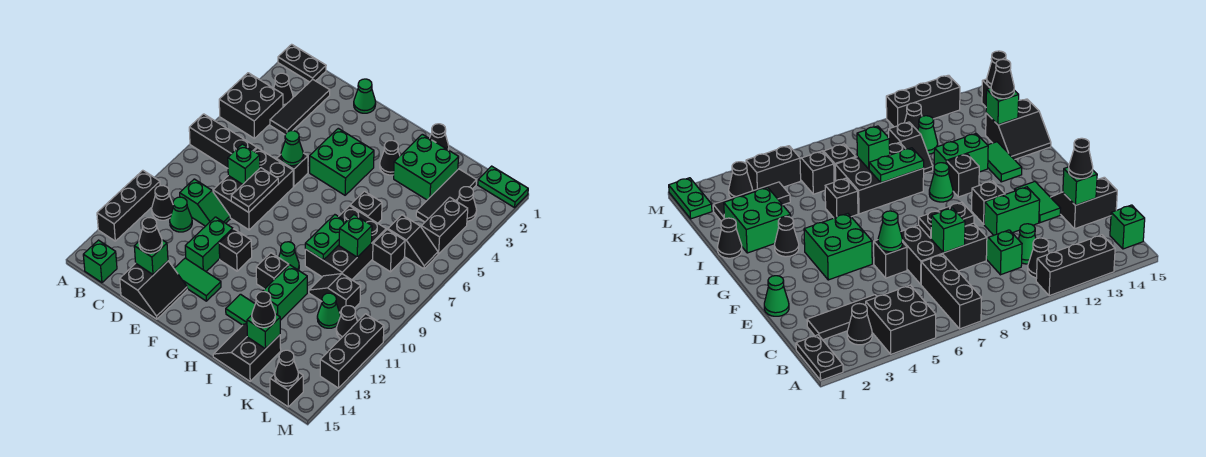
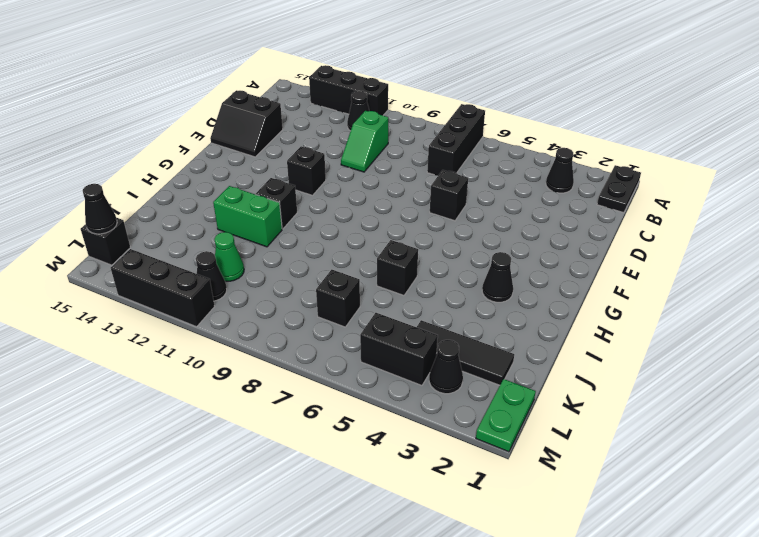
none -> black brick A4:B5 level 1
none -> green brick B15 level 1
none -> black tile C2:C4 level 1
none -> green cone C11 level 1

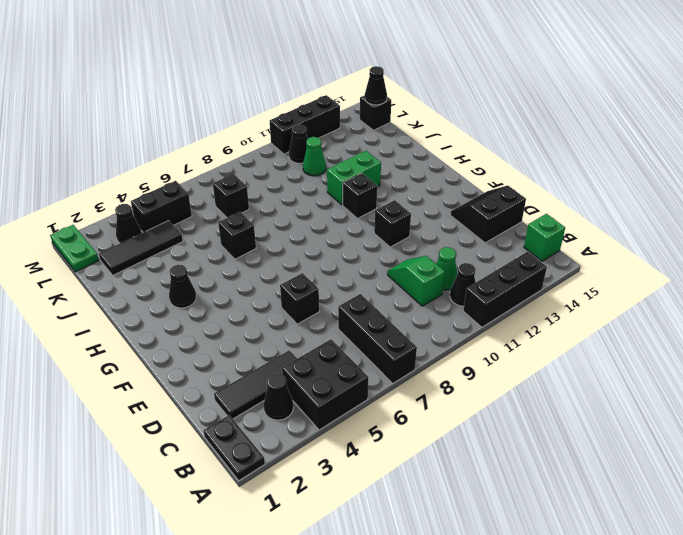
none -> black brick D7:E9 level 1
none -> green cone E1 level 1
none -> green brick E11:E12 level 1
none -> green tile E13:F13 level 1

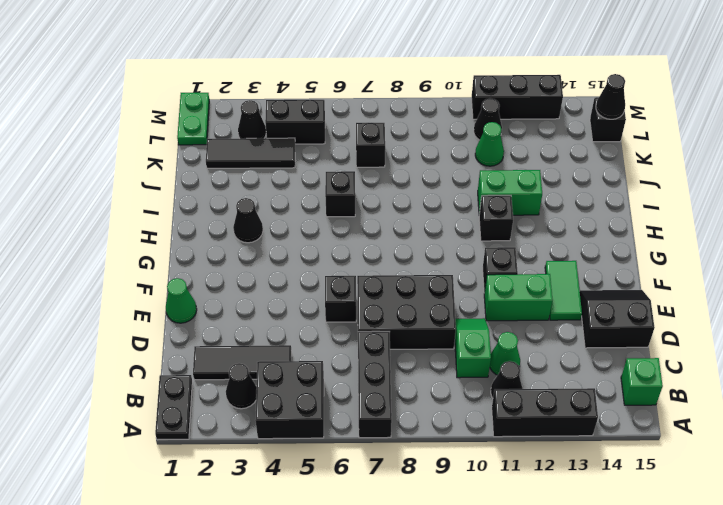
none -> green brick F4:G5 level 1
none -> green cone H10 level 1
none -> green tile H13:I13 level 1
none -> black cone I1 level 1

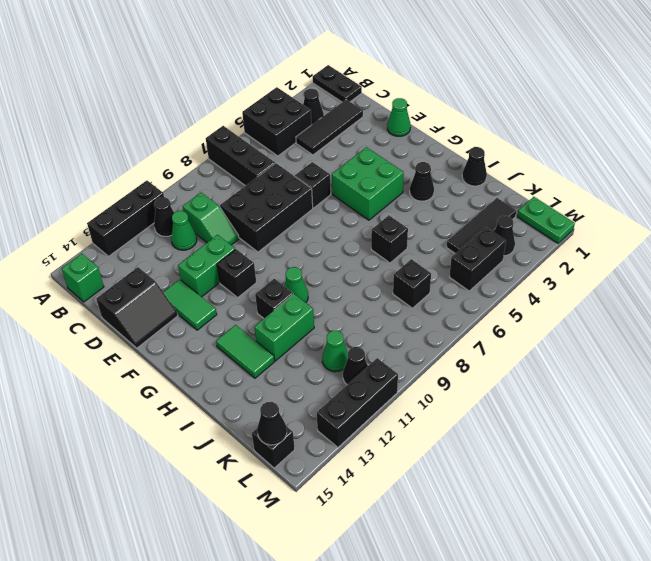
none -> green brick I2:J3 level 1
none -> black brick I7:J9 level 1
none -> black slope I14:J15 level 1 top J
none -> black slope J10:K10 level 1 top K

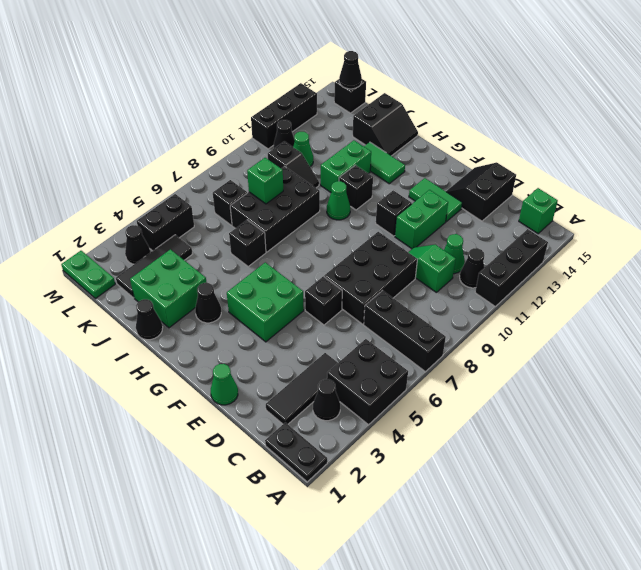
none -> black slope K6:L6 level 1 top K
none -> green brick D8 level 2
none -> green brick D14 level 2
none -> green cone E6 level 2

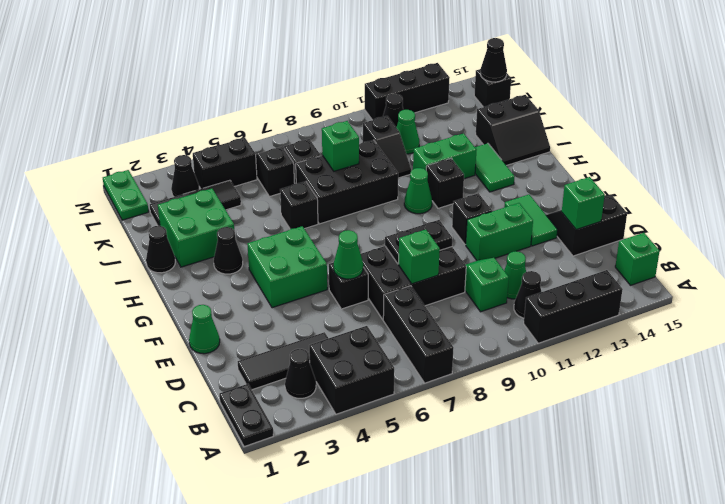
none -> green plate I8:I9 level 2
none -> green brick J14 level 2
none -> black cone D14 level 3
none -> black cone J14 level 3

